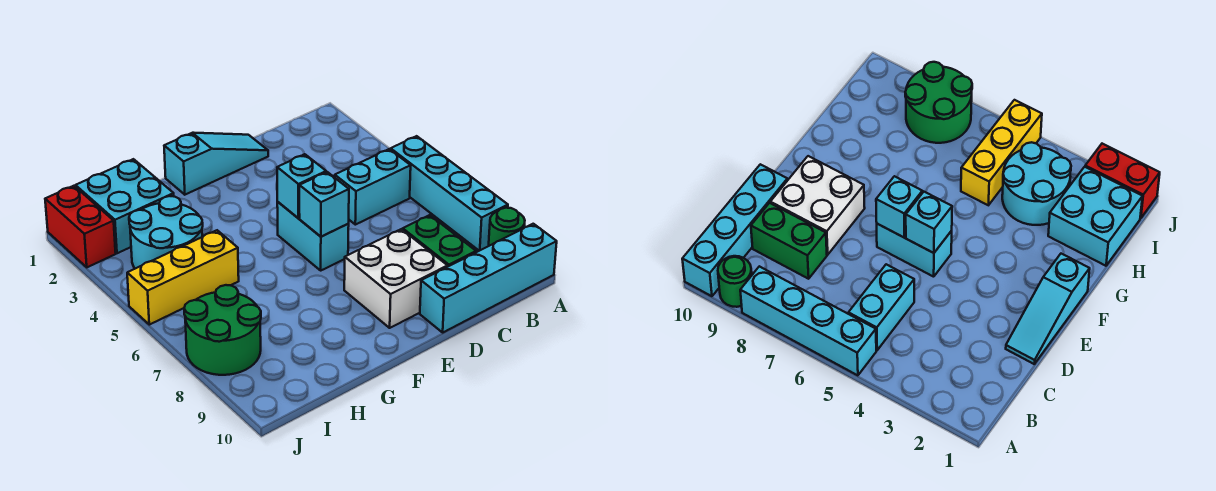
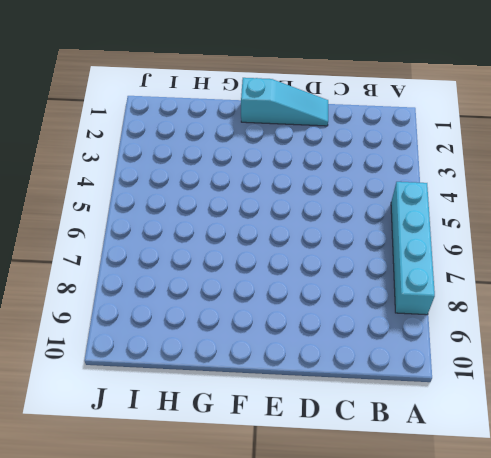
none -> green round brick A9 level 1
none -> cyan brick A10:D10 level 1
none -> cyan brick B5:C5 level 1

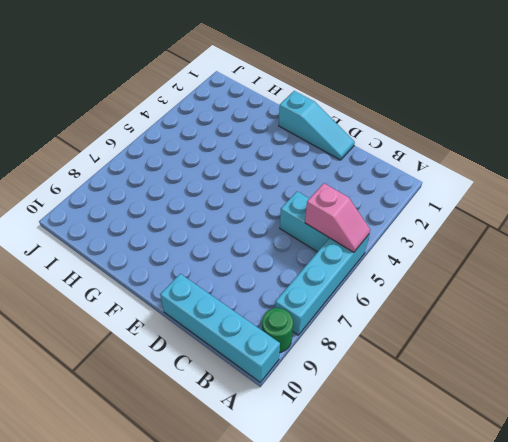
pink slope A5:B5 level 2 top B -> none
none -> green brick C8:C9 level 1
none -> white brick D8:E9 level 1
none -> cyan brick E5:E6 level 1

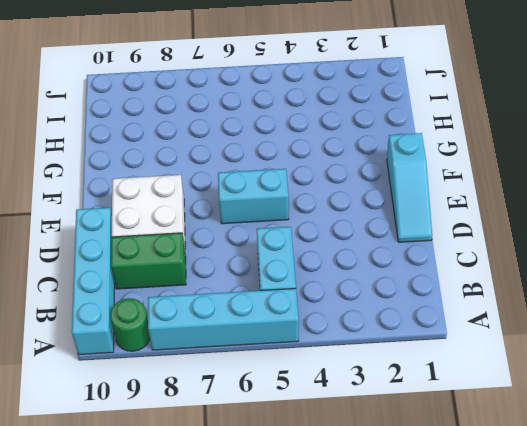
none -> cyan brick H1:I2 level 1
none -> cyan round brick H3:I4 level 1
none -> yellow brick H5:J5 level 1

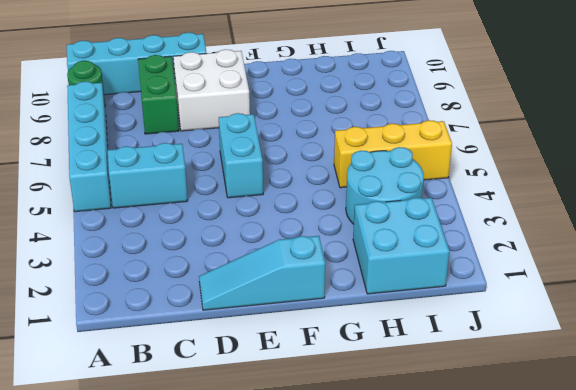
none -> green round brick I7:J8 level 1
none -> red brick J1:J2 level 1
none -> cyan brick E5 level 2

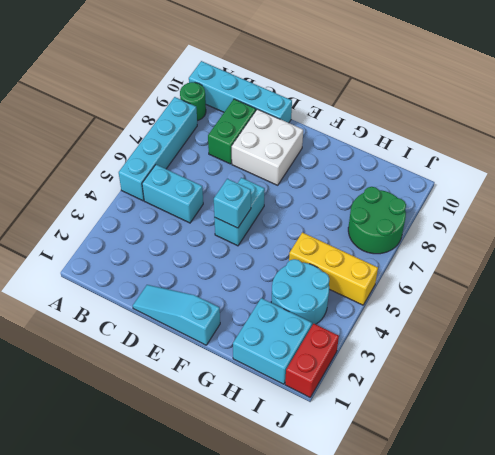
none -> cyan brick E6 level 2

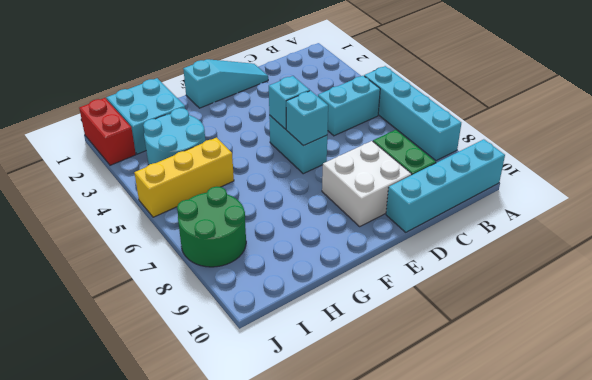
none -> green round brick A9 level 1

